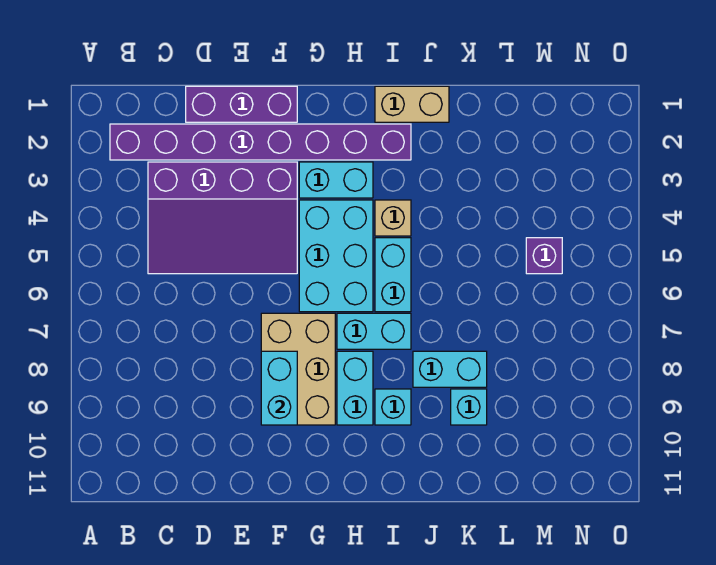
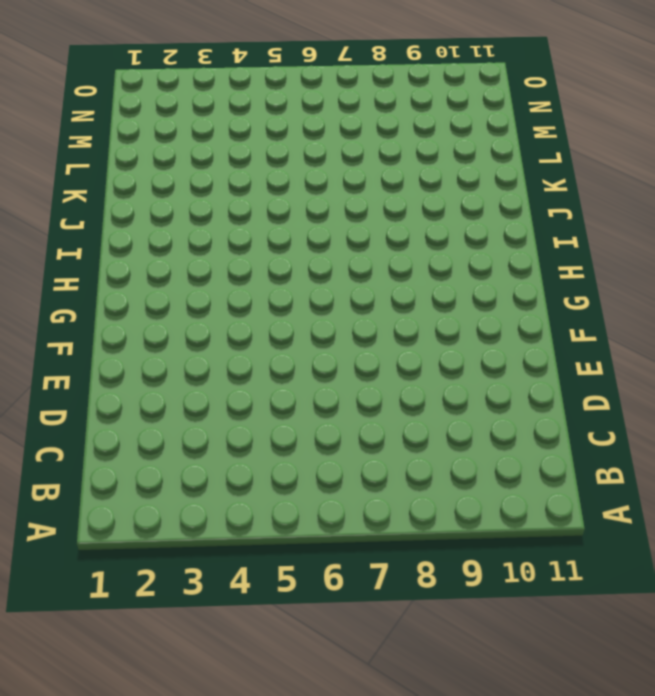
none -> purple brick B2:I2 level 1
none -> purple slope C3:F5 level 1 top 3
none -> purple brick D1:F1 level 1

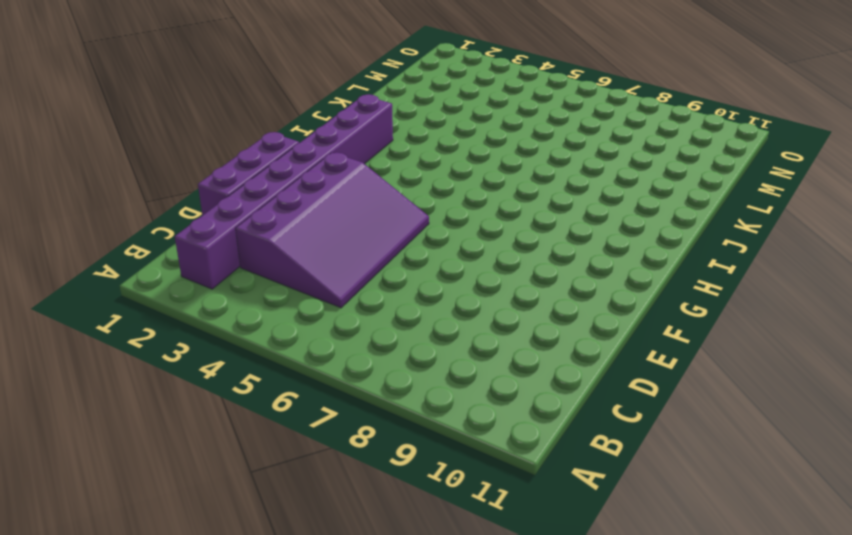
none -> tan brick F7:G9 level 1
none -> cyan brick G3:H3 level 1
none -> cyan brick G4:H6 level 1

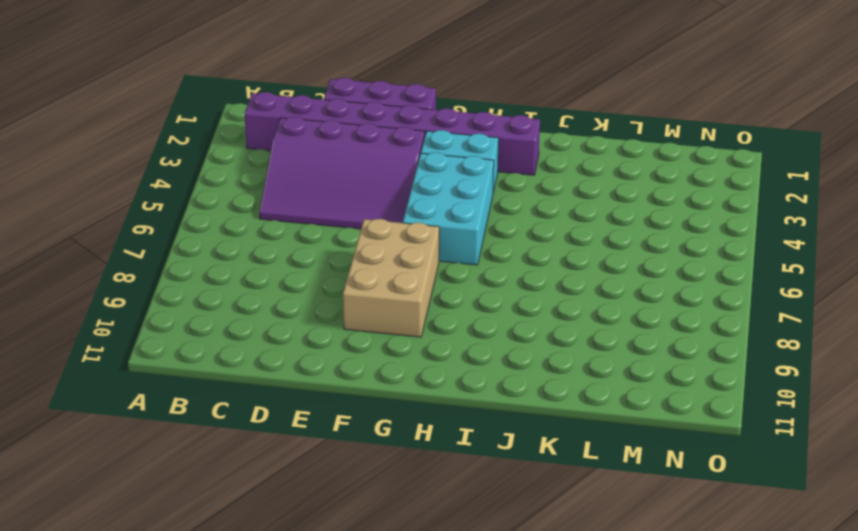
none -> cyan brick H7:I7 level 1
none -> cyan brick H8:H9 level 1
none -> tan brick I1:J1 level 1

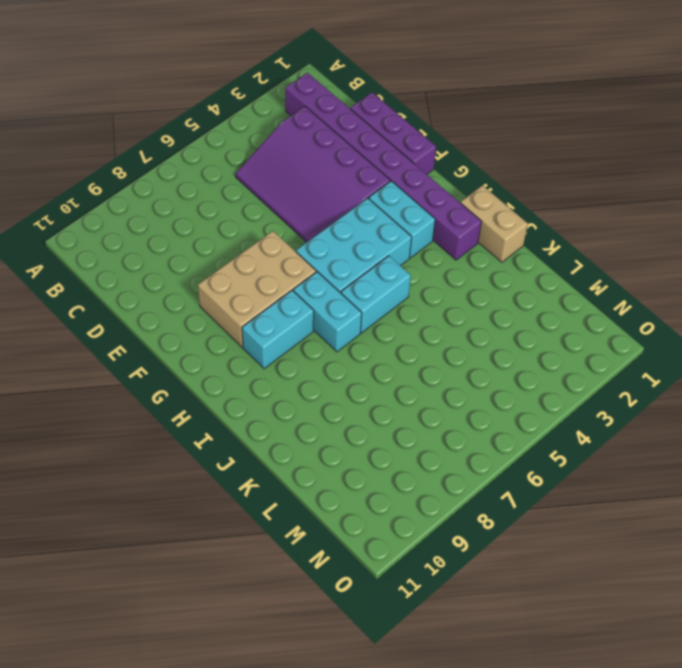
none -> tan brick I4 level 1
none -> cyan brick I9 level 1
none -> cyan brick J8:K8 level 1

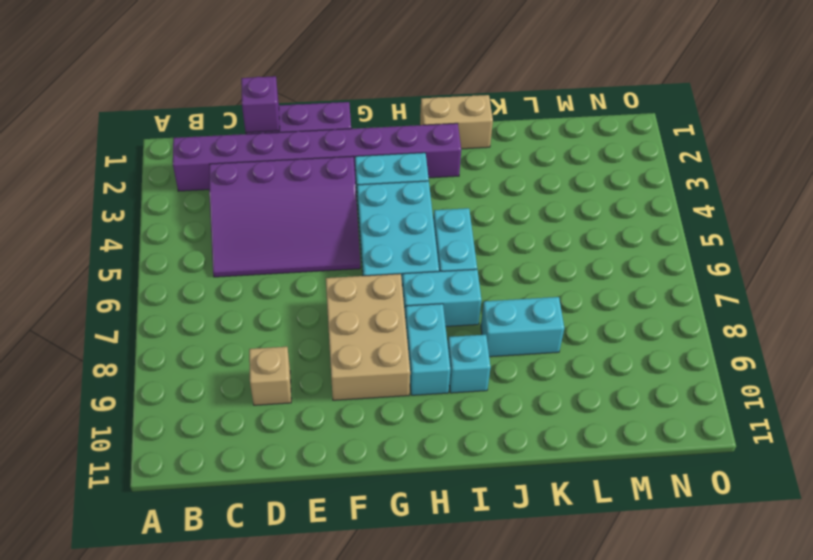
purple brick D1 level 2 -> purple brick M5 level 1
tan brick D9 level 1 -> tan brick I4 level 1
none -> cyan brick K9 level 1
none -> cyan brick F8:F9 level 2

